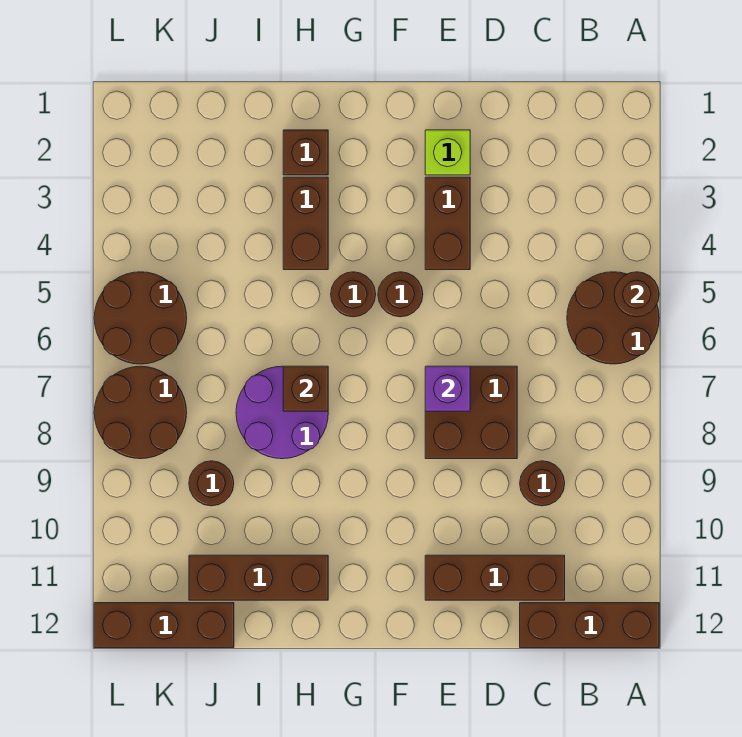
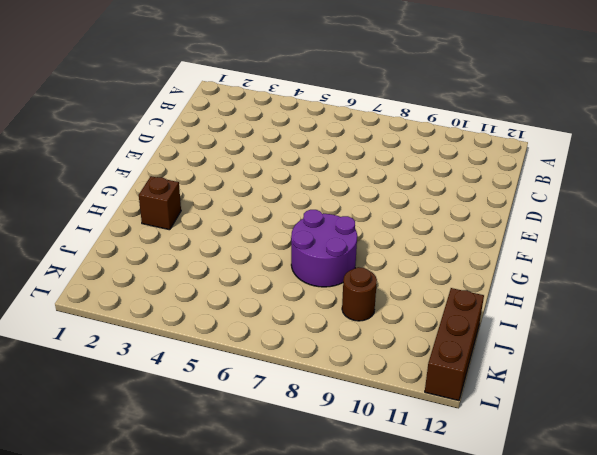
none -> brown round brick A5:B6 level 1
none -> brown brick A12:C12 level 1
none -> brown round brick C9 level 1

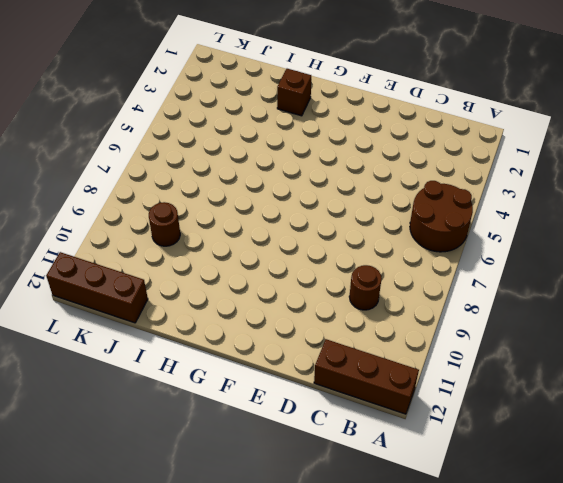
none -> brown brick C11:E11 level 1
none -> brown brick D7:E8 level 1
none -> lime brick E2 level 1

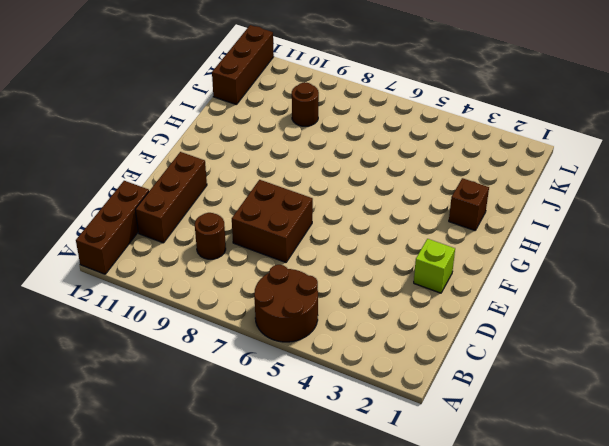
none -> brown brick E3:E4 level 1
none -> brown round brick F5 level 1
none -> brown round brick G5 level 1

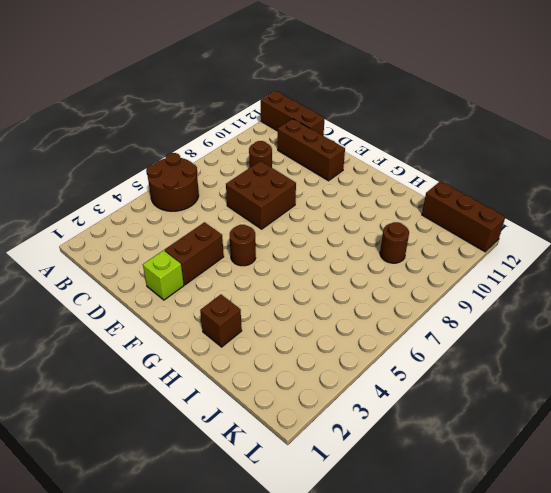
none -> brown round brick G5 level 1
none -> brown brick H3:H4 level 1
none -> purple round brick H7:I8 level 1

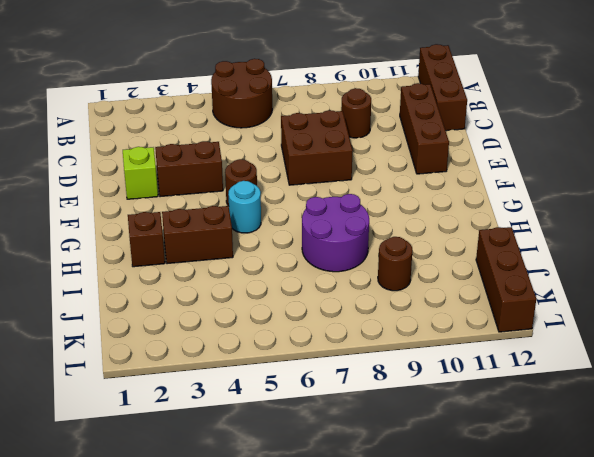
cyan round brick G5 level 1 -> brown round brick G5 level 1
none -> brown brick H11:J11 level 1
none -> brown round brick K5:L6 level 1
none -> brown round brick K7:L8 level 1

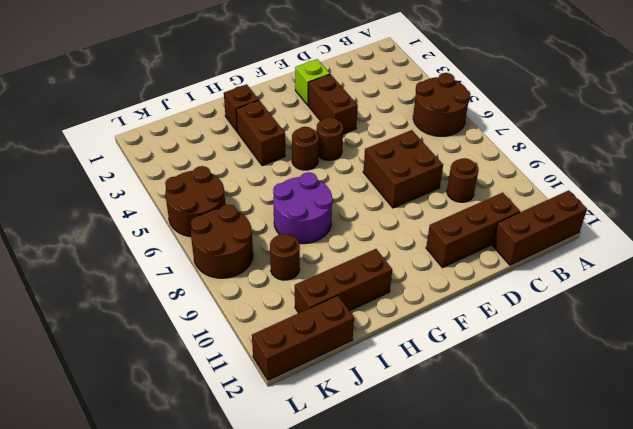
none -> brown round brick A5 level 2
none -> purple brick E7 level 2
none -> brown brick H7 level 2

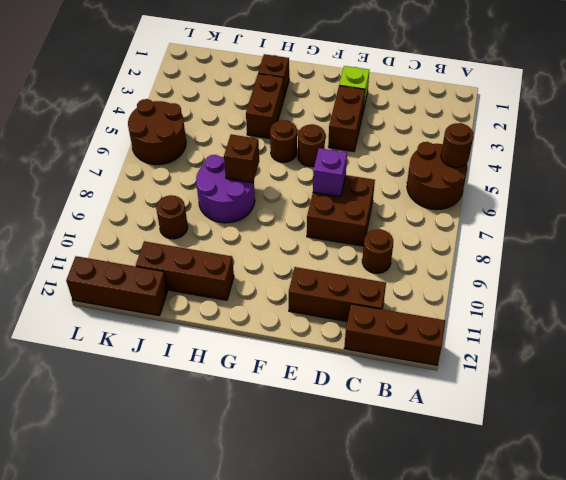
none -> brown round brick K7:L8 level 1

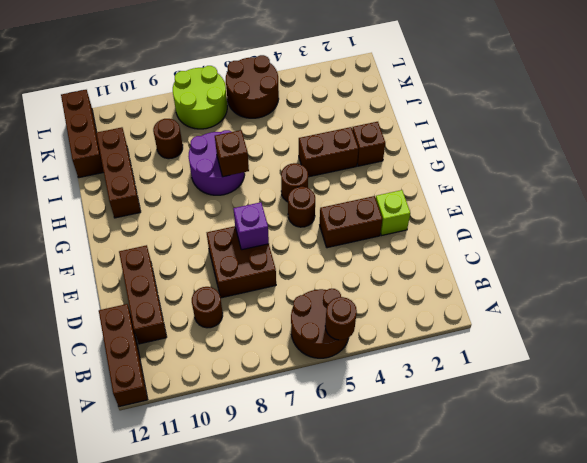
lime round brick K7:L8 level 1 -> brown round brick K7:L8 level 1

